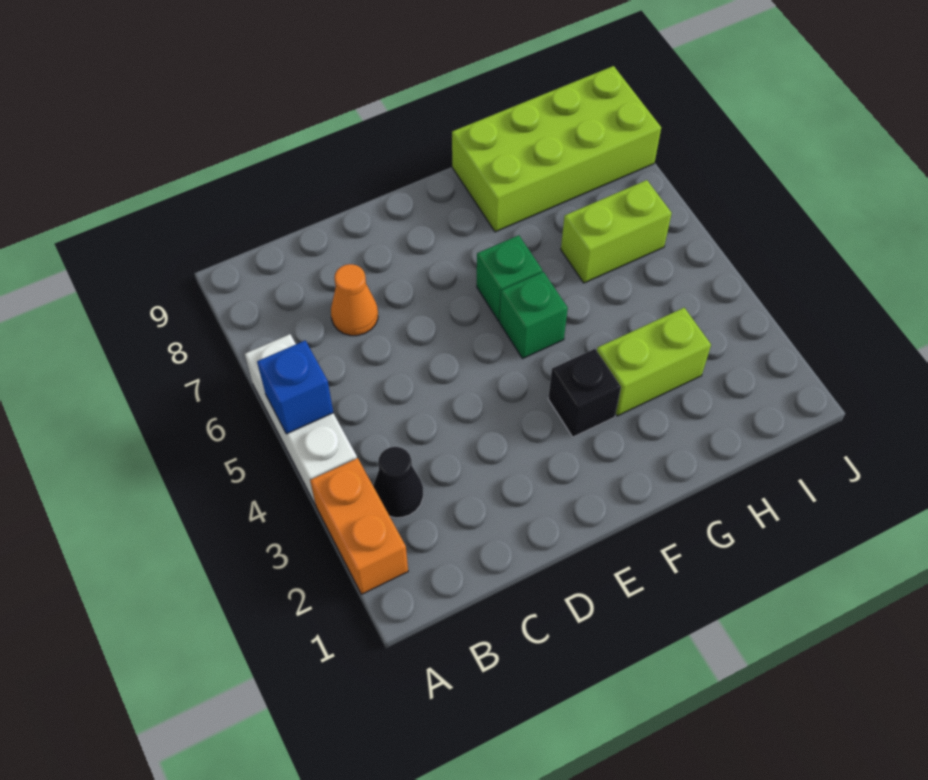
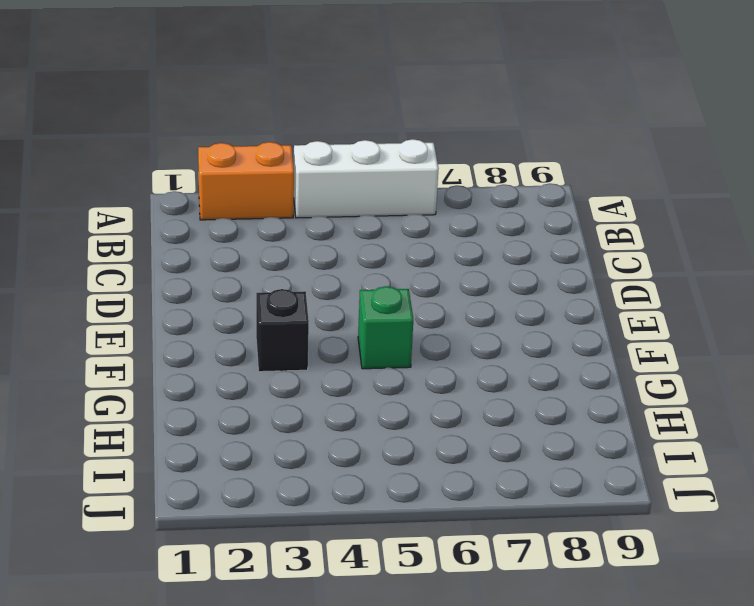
none -> black cone B3 level 1
none -> orange cone C7 level 1

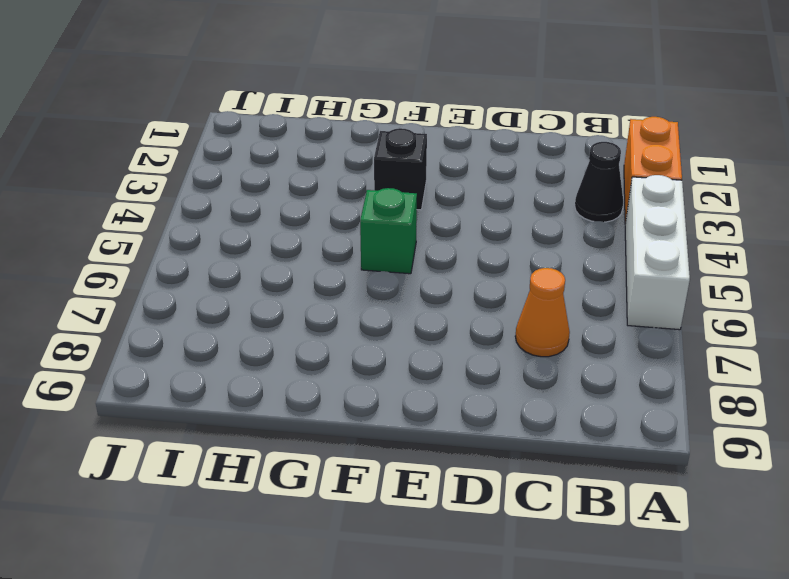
none -> green brick F6 level 1
none -> lime brick G3:H3 level 1

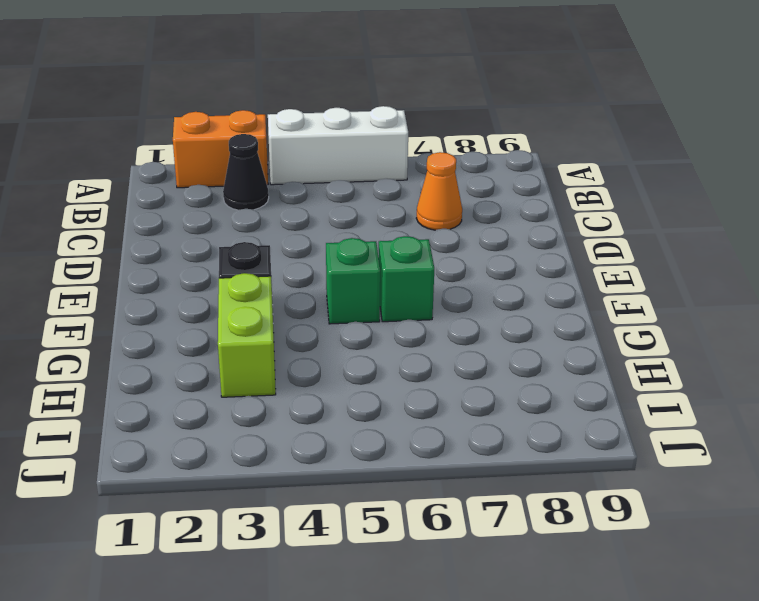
none -> lime brick G8:J9 level 1
none -> lime brick H6:I6 level 1

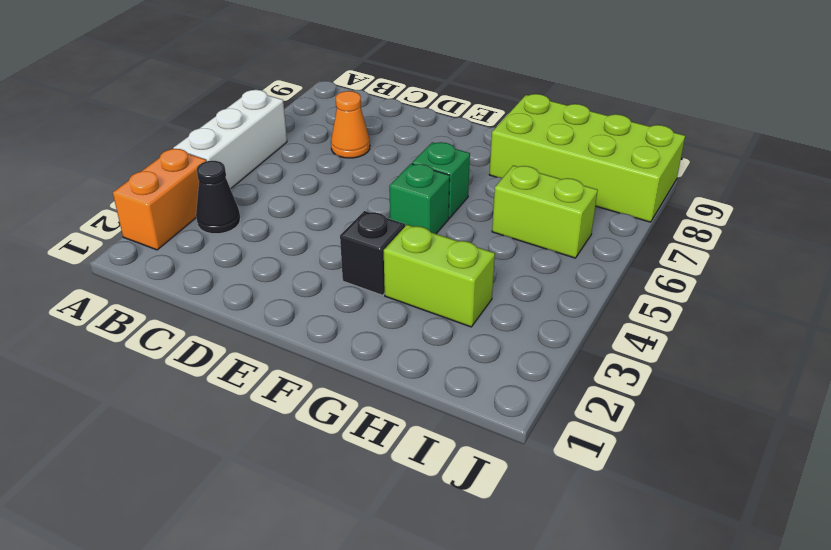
none -> blue brick A5 level 2

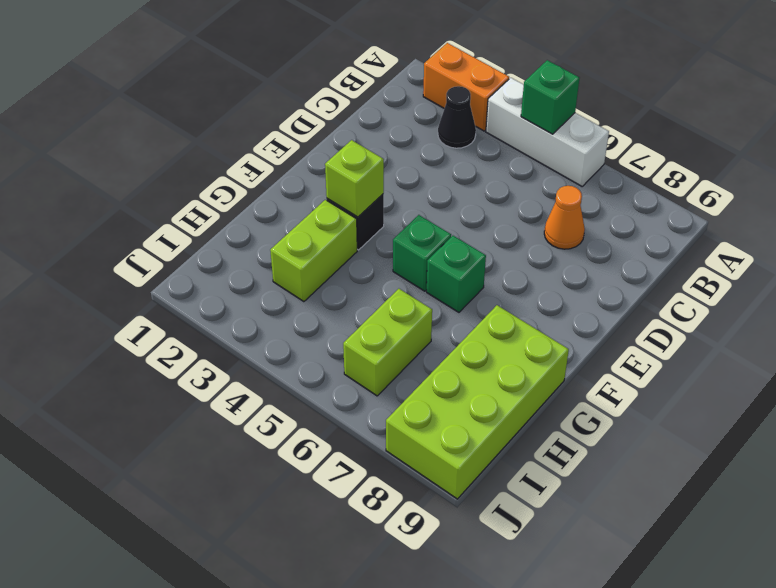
green brick A5 level 2 -> blue brick A5 level 2
lime brick F3 level 2 -> none

